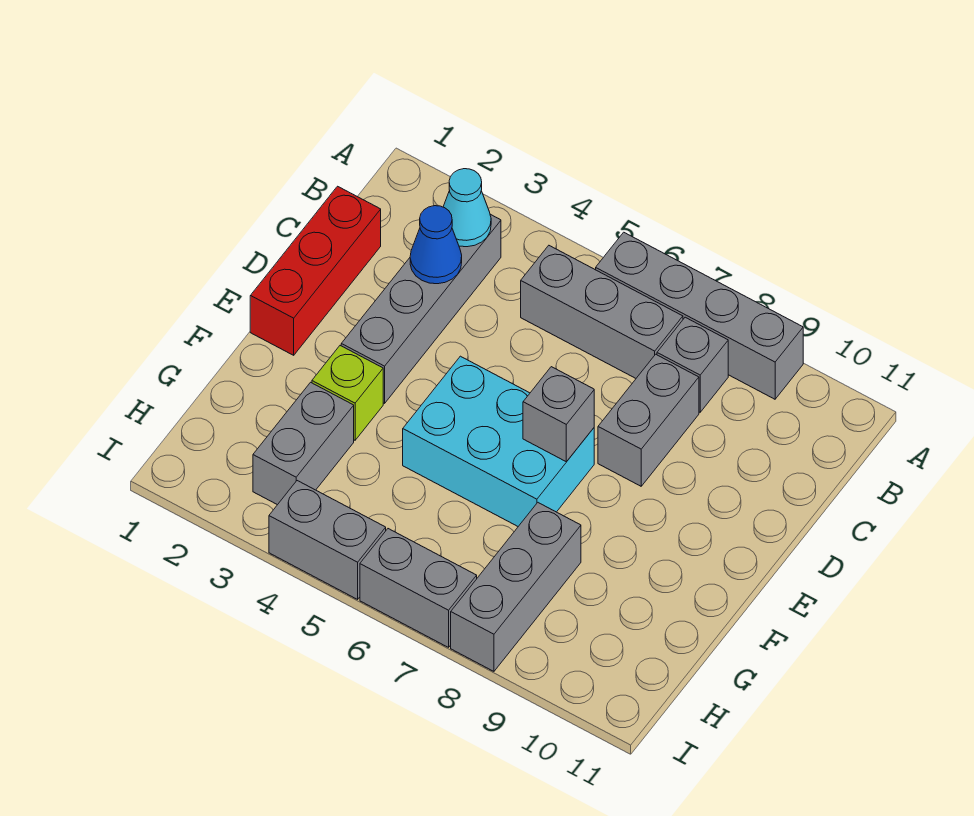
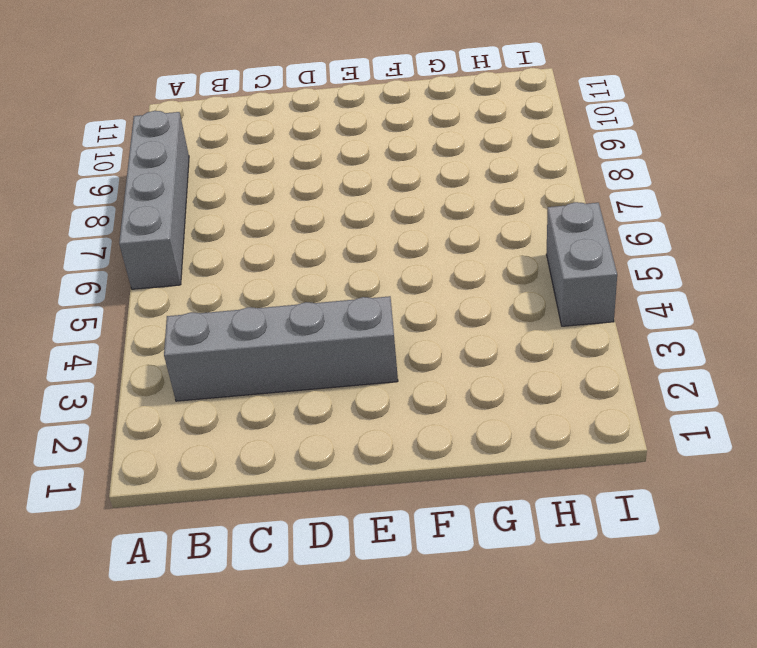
none -> grey brick B5:B7 level 1
none -> grey brick B8 level 1
none -> red brick C1:E1 level 1

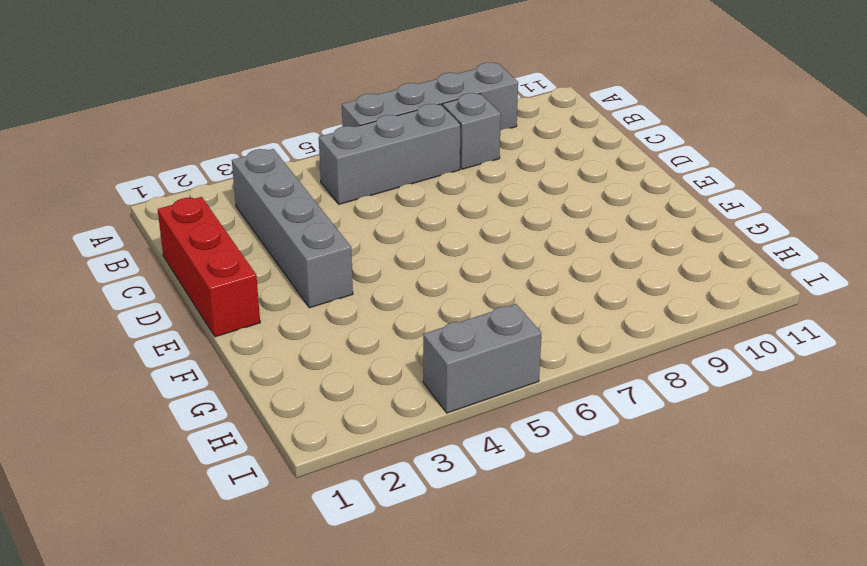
none -> grey brick C8:D8 level 1
none -> cyan brick E5:F7 level 1
none -> lime brick F3 level 1

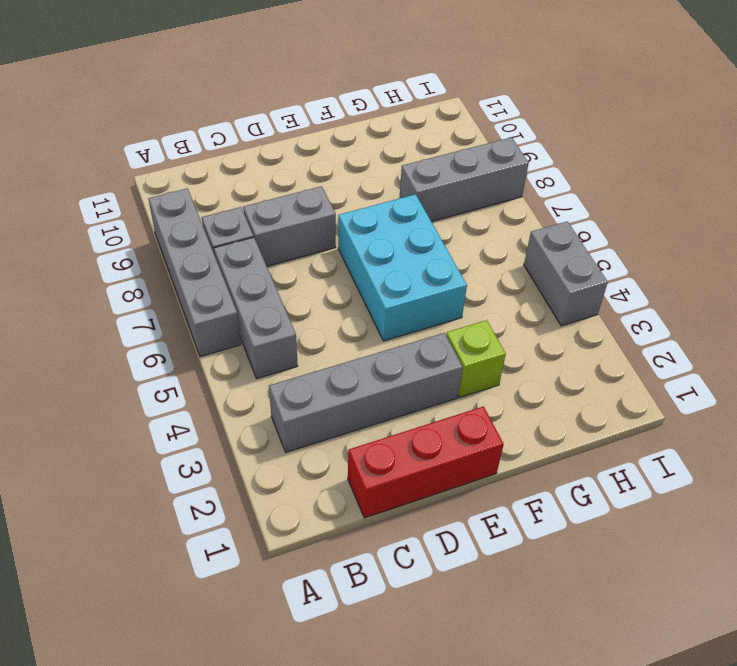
none -> grey brick G3:H3 level 1
none -> grey brick I6:I7 level 1
none -> cyan cone B3 level 2

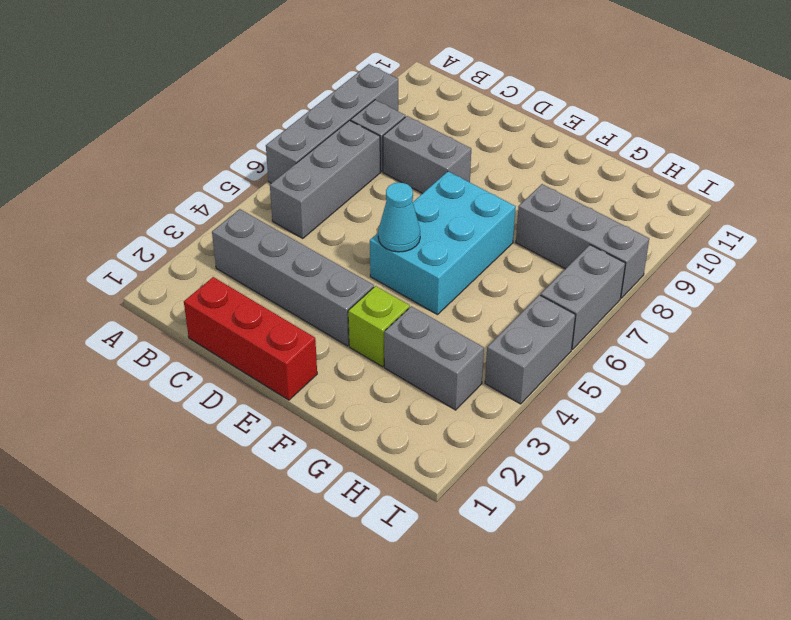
cyan cone E5 level 2 -> cyan cone B3 level 2
none -> blue cone C3 level 2
none -> grey brick E7 level 2

